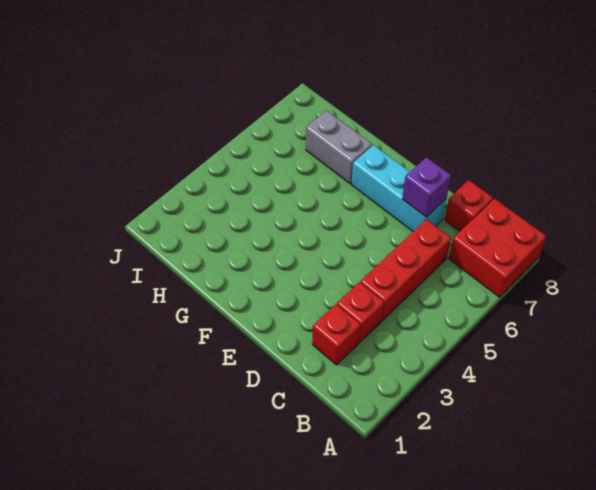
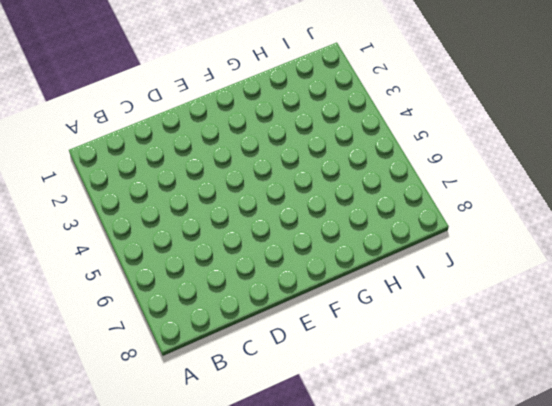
none -> red brick A7:B8 level 1
none -> red brick C2 level 1

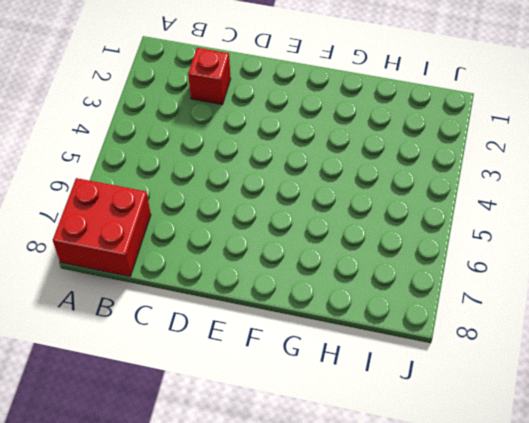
none -> red brick C3 level 1
none -> red brick C4:C6 level 1

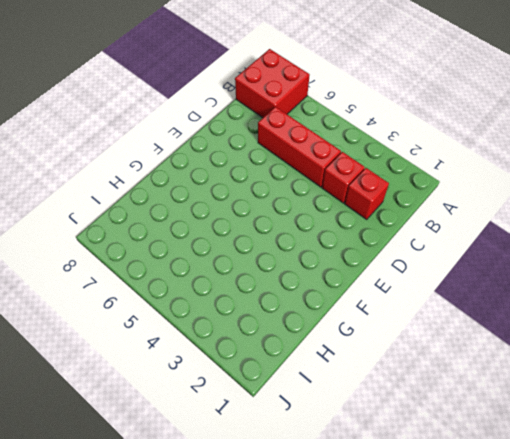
none -> red brick C8 level 1
none -> cyan brick D7:F7 level 1

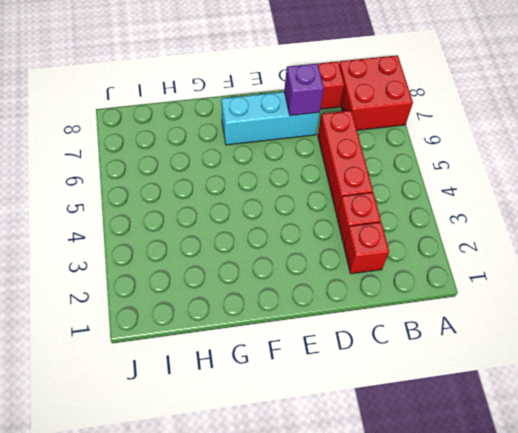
none -> grey brick G7:H7 level 1

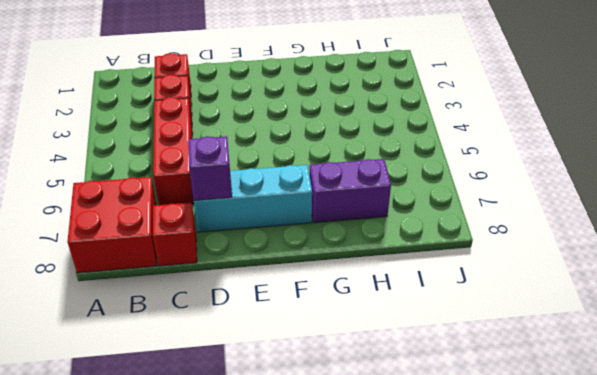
purple brick G7:H7 level 1 -> grey brick G7:H7 level 1

